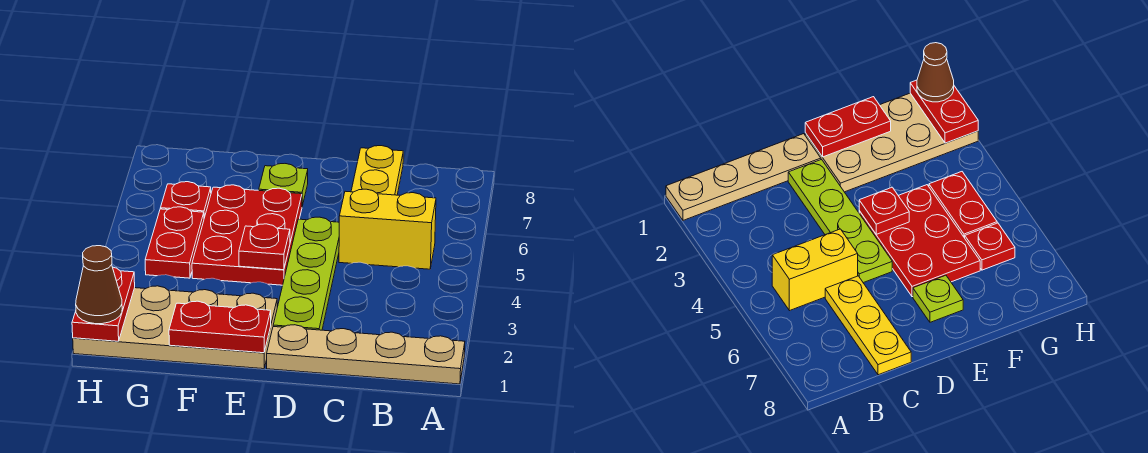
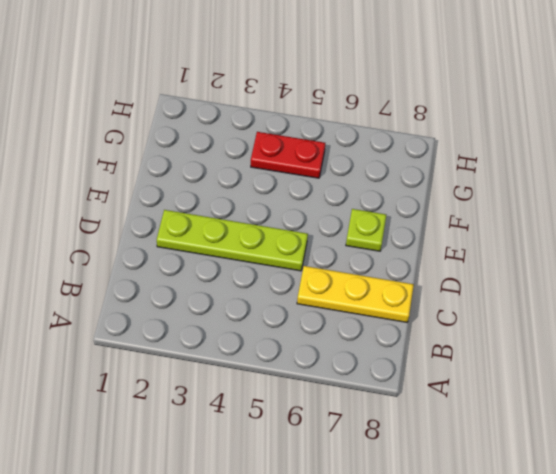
none -> tan plate A1:D1 level 1
none -> yellow brick B5:C5 level 1
none -> tan plate E1:H2 level 1

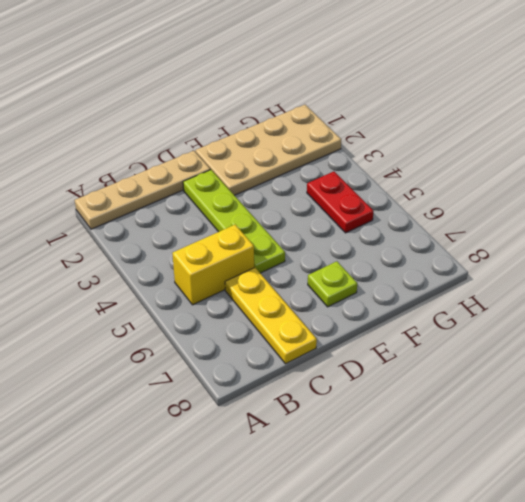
none -> red plate E4:F6 level 1
none -> red plate G6 level 1
none -> red plate E1:F1 level 2

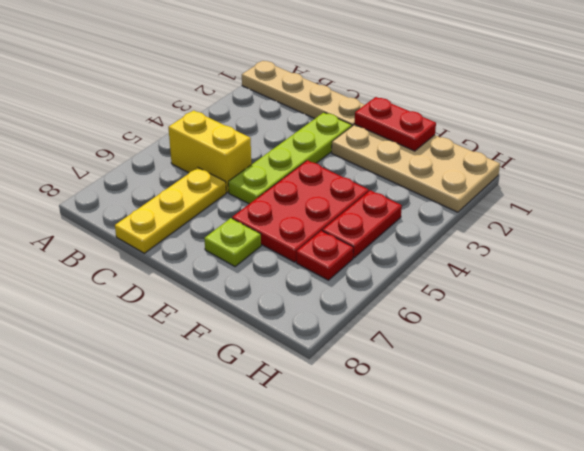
none -> red plate E4 level 2
none -> red plate H1:H2 level 2
none -> brown cone H1 level 3

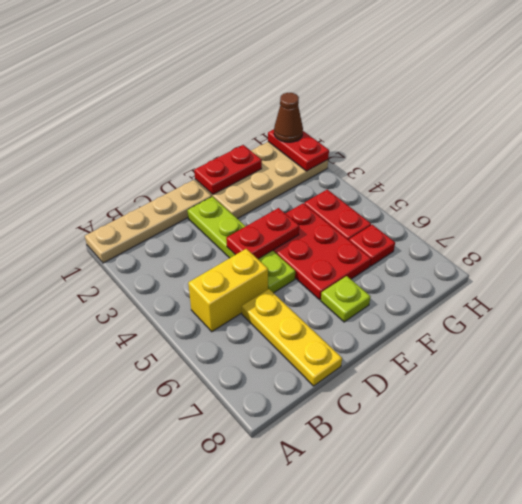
red plate D4:E4 level 2 -> red plate E4 level 2

